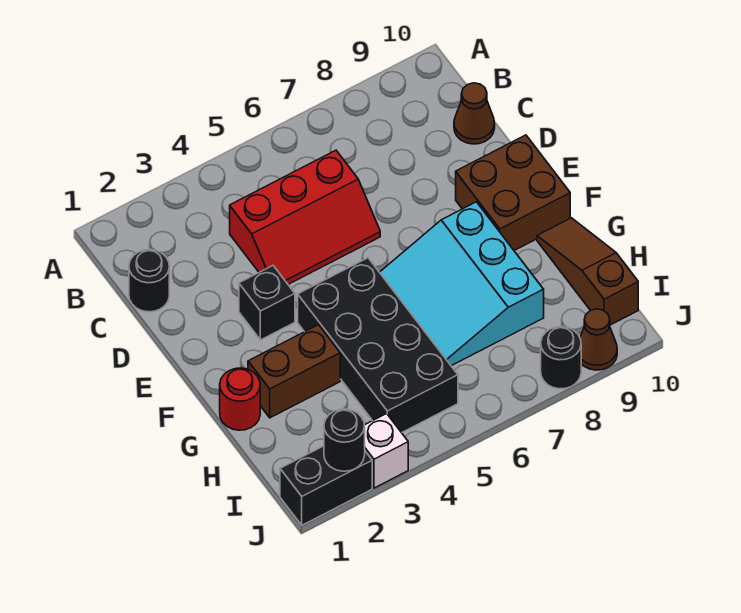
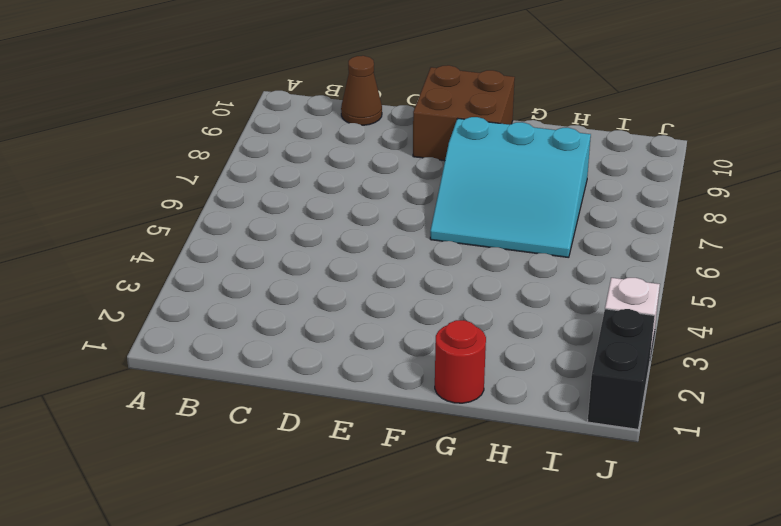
none -> black round brick C1 level 1
none -> red slope C4:D6 level 1 top C
none -> black brick E3 level 1

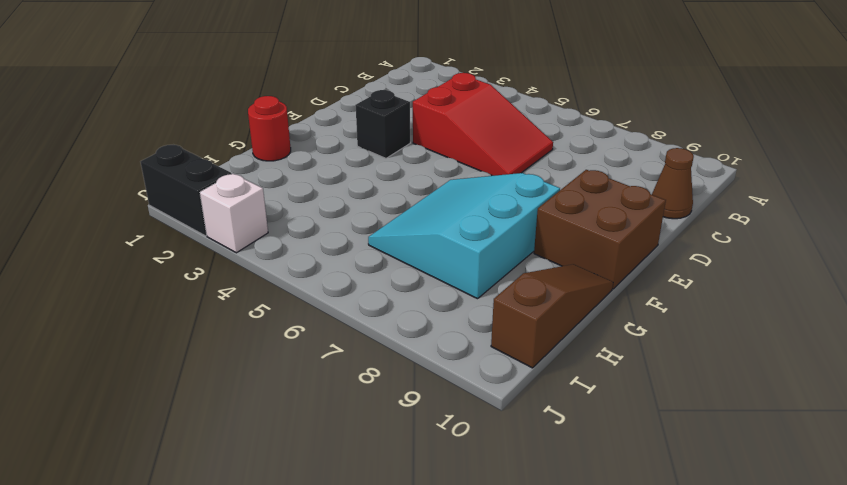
red slope C4:D6 level 1 top 4 -> red slope C4:D6 level 1 top C
none -> black round brick C1 level 1
none -> black brick F4:I5 level 1
none -> brown brick G2:G3 level 1

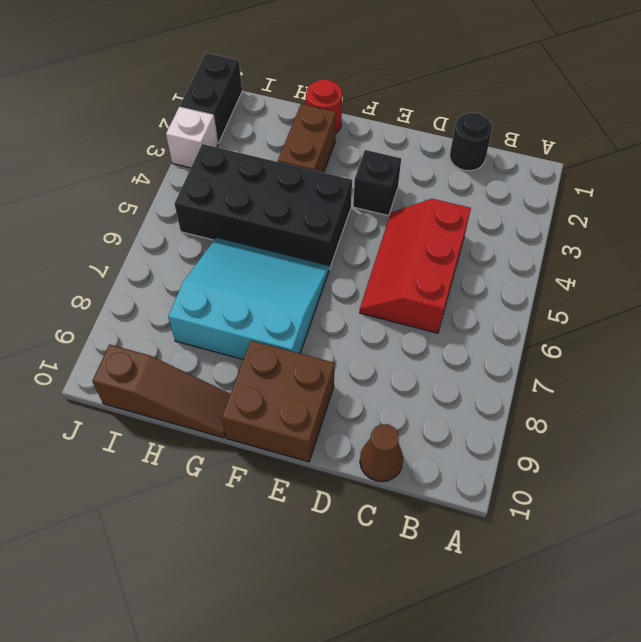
none -> black round brick J8 level 1
none -> brown cone J9 level 1
none -> black round brick J2 level 2

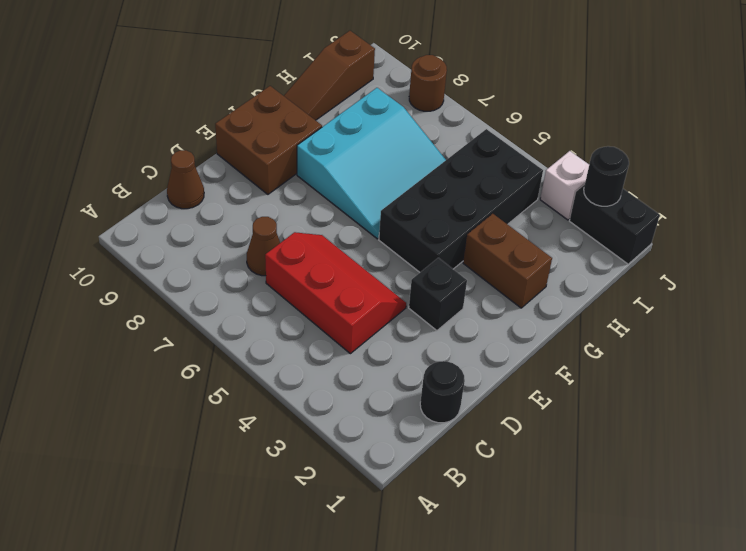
brown cone C7 level 1 -> brown cone J9 level 1
brown round brick J8 level 1 -> black round brick J8 level 1
none -> red round brick G1 level 1

